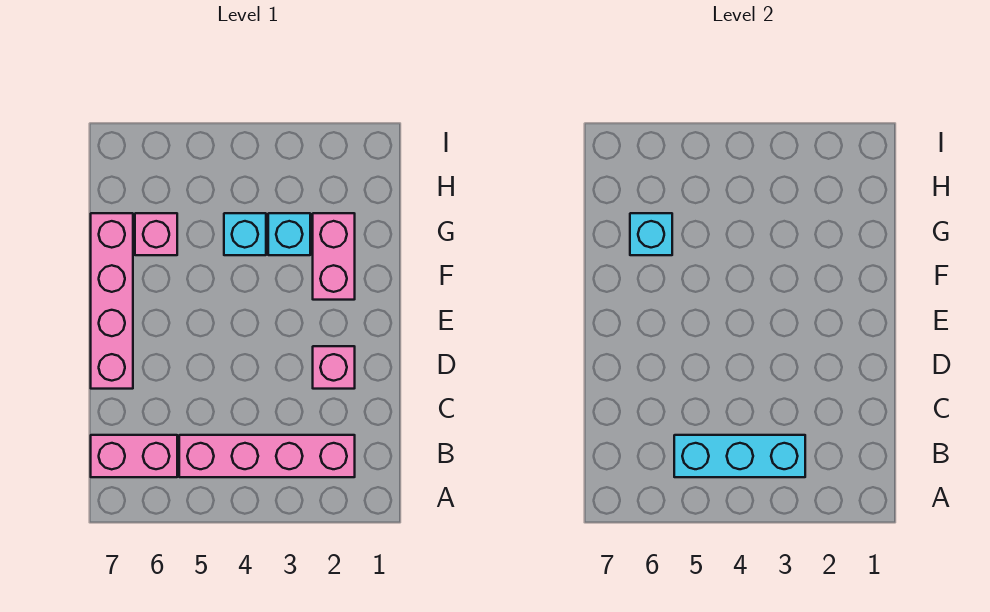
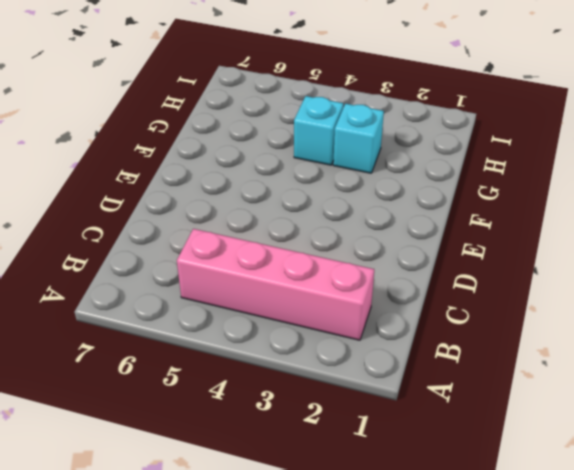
none -> pink brick B6:B7 level 1
none -> pink brick D2 level 1

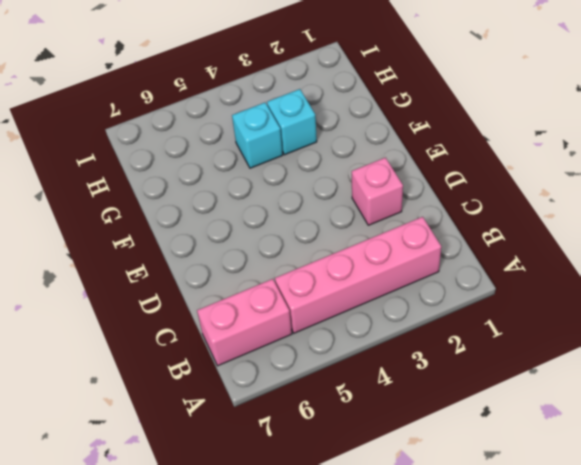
none -> pink brick D7:G7 level 1
none -> pink brick F2:G2 level 1

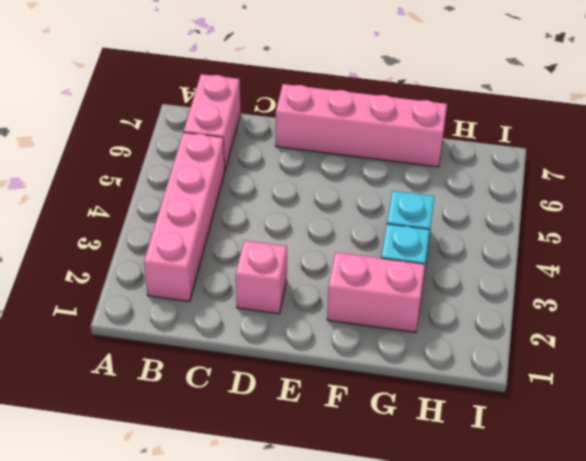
none -> pink brick G6 level 1
none -> cyan brick B3:B5 level 2

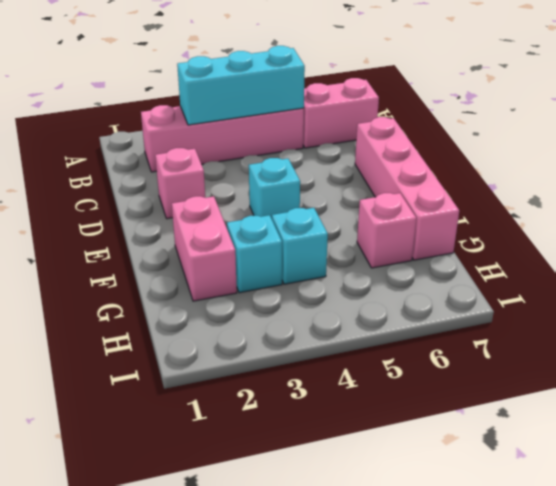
cyan brick E4 level 1 -> cyan brick G6 level 2

